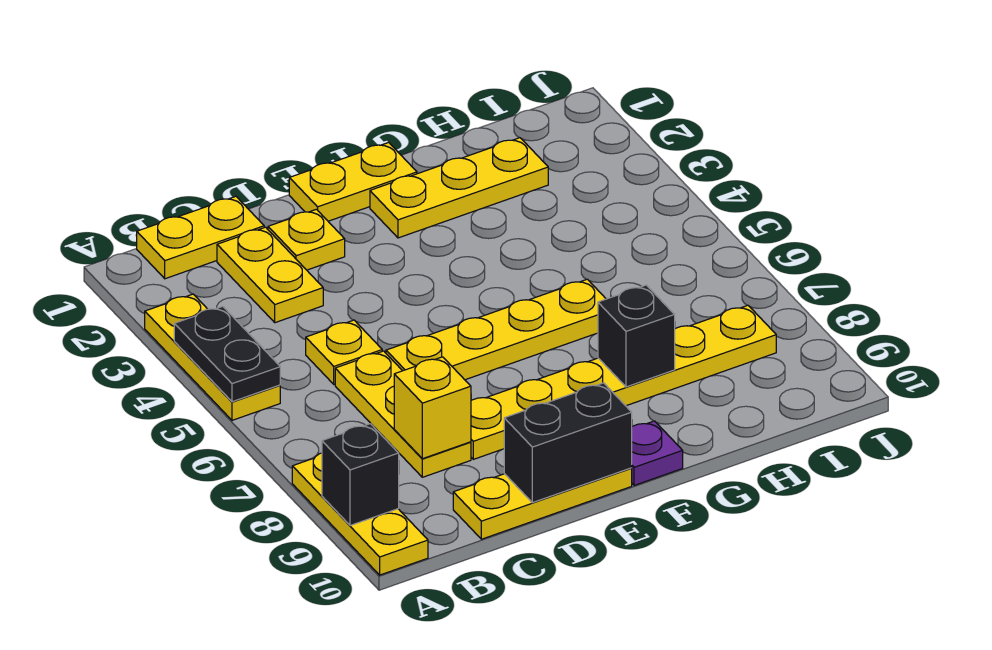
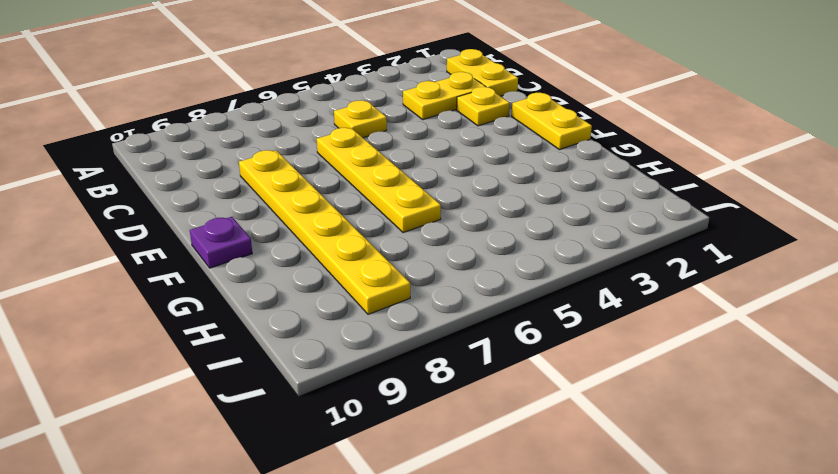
none -> yellow plate A3:A5 level 1
none -> yellow plate A8:A10 level 1
none -> yellow plate C6:C8 level 1

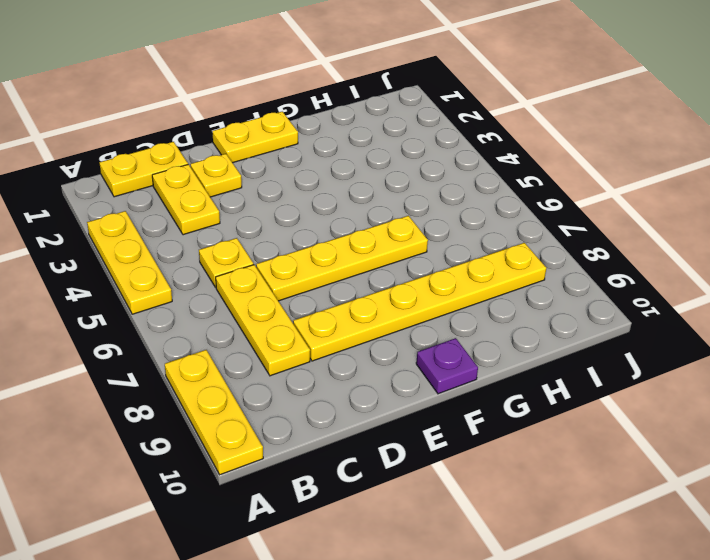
none -> yellow plate C10:E10 level 1
none -> yellow plate F2:H2 level 1
none -> black plate A4:A5 level 2

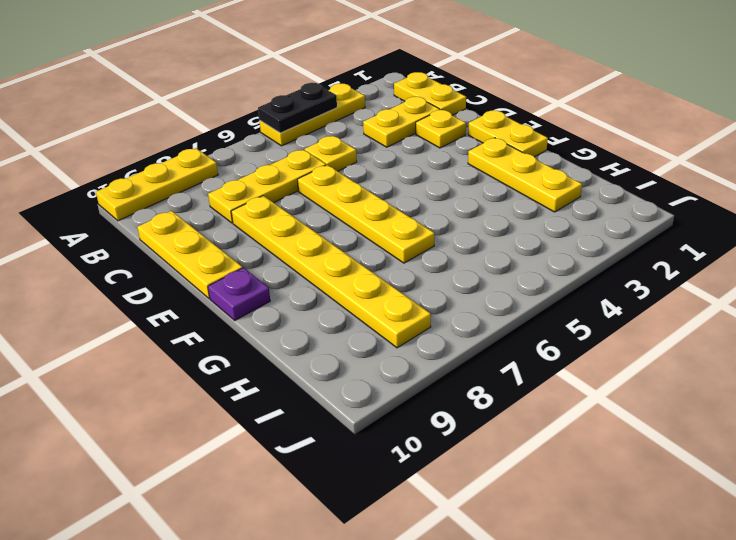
none -> black brick A9 level 2
none -> yellow brick C8 level 2
none -> black brick D10:E10 level 2

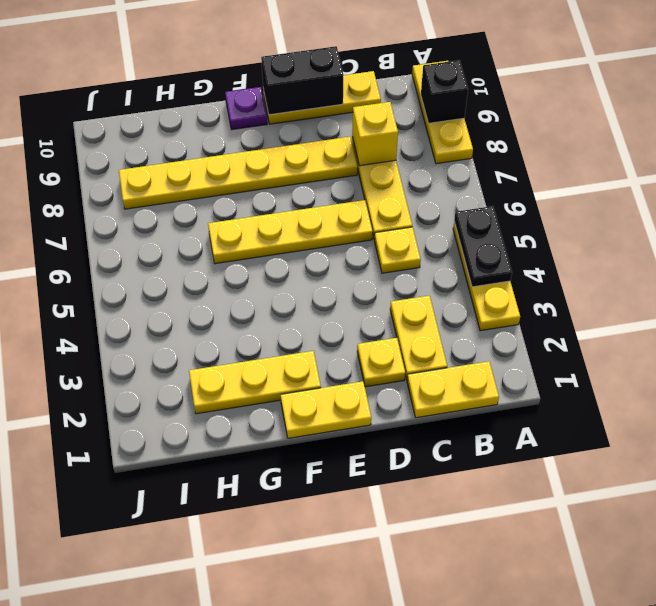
none -> black brick G8 level 2

